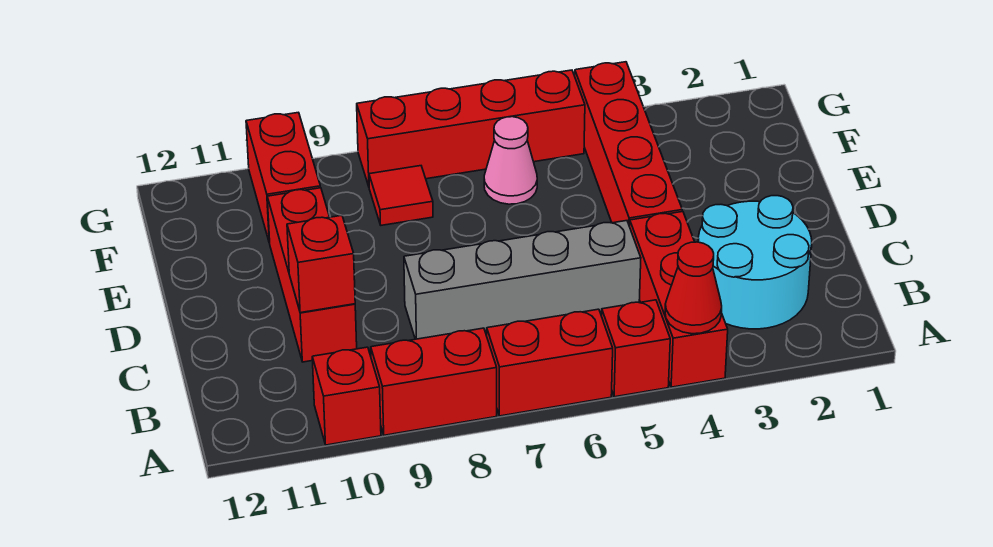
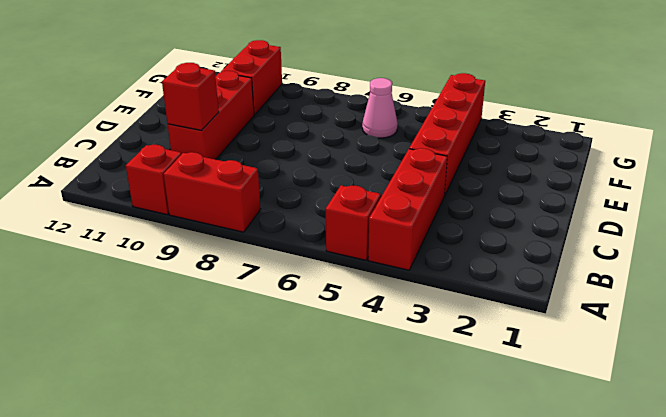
none -> red brick A6:A7 level 1
none -> cyan round brick B2:C3 level 1
none -> grey brick C5:C8 level 1

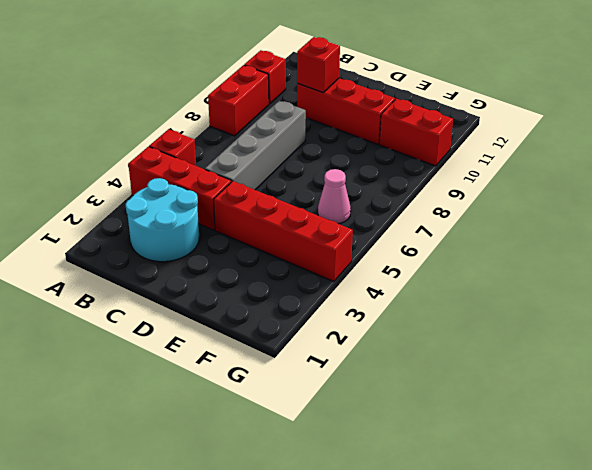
none -> red brick A6:A7 level 1
none -> red tile F8 level 1
none -> red brick G5:G8 level 1

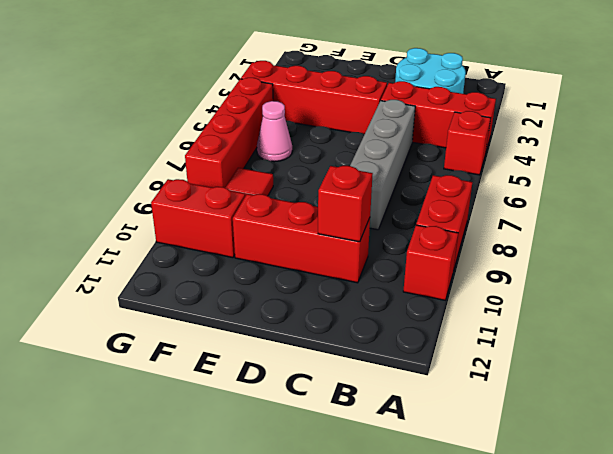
none -> red brick A6:A7 level 1
none -> red cone A4 level 2

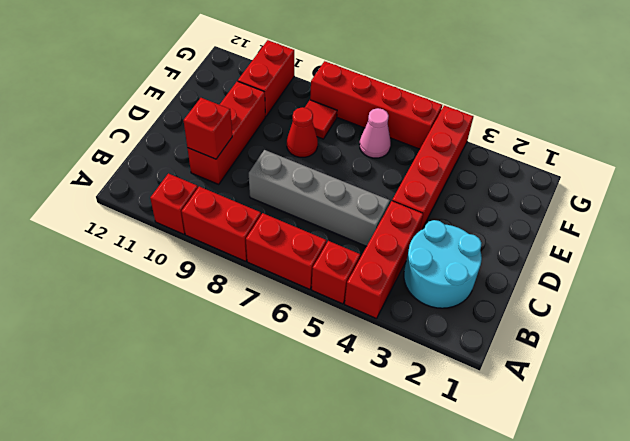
red cone E8 level 1 -> red cone A4 level 2

